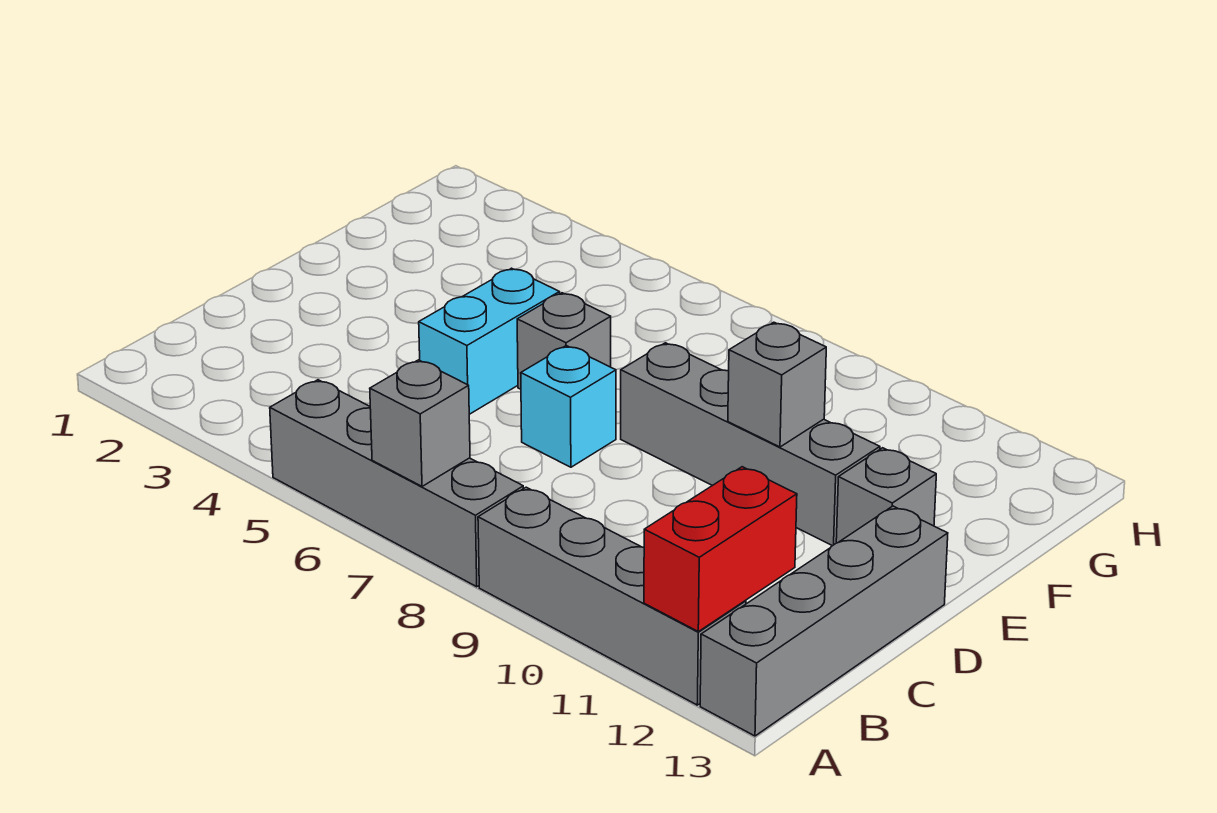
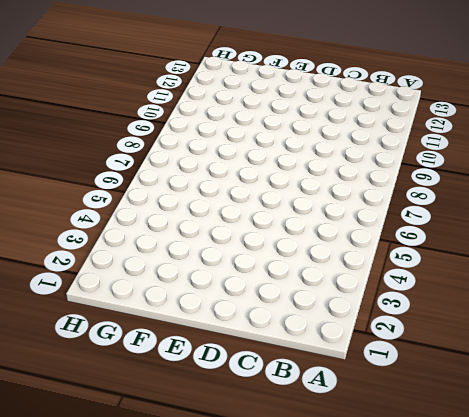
none -> grey brick A5:A8 level 1
none -> grey brick A9:A12 level 1

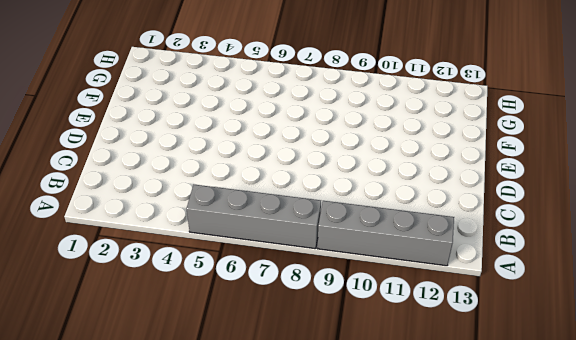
none -> grey brick A13:D13 level 1
none -> cyan brick D5:E5 level 1

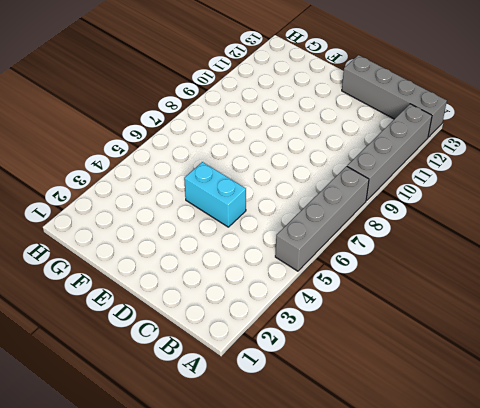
none -> cyan brick D7 level 1
none -> grey brick E6 level 1

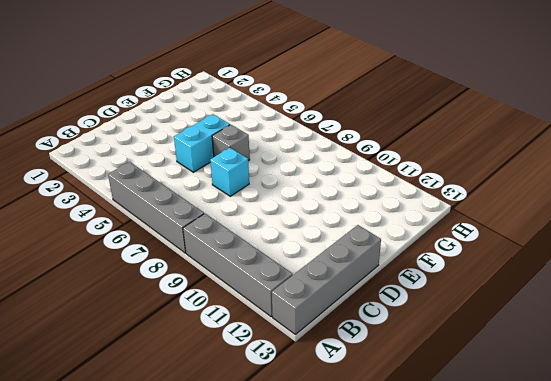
none -> grey brick E8:E11 level 1
none -> grey brick E12 level 1

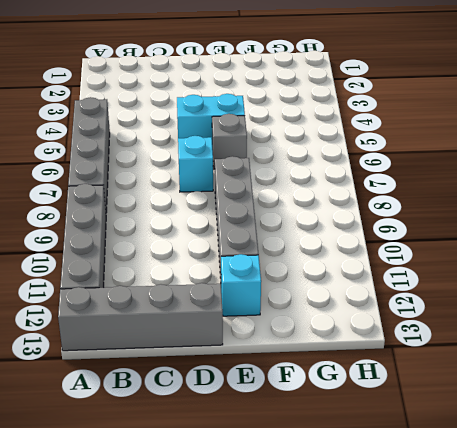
cyan brick E12 level 1 -> grey brick E12 level 1
none -> grey brick A7 level 2
none -> red brick A12:B12 level 2

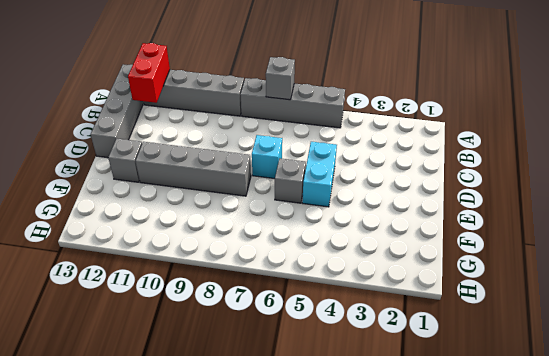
none -> grey brick E10 level 2

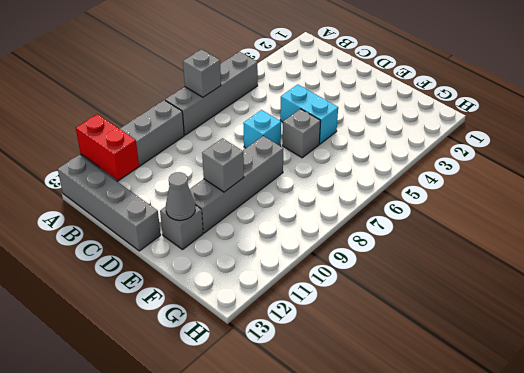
grey cone E12 level 2 -> none

